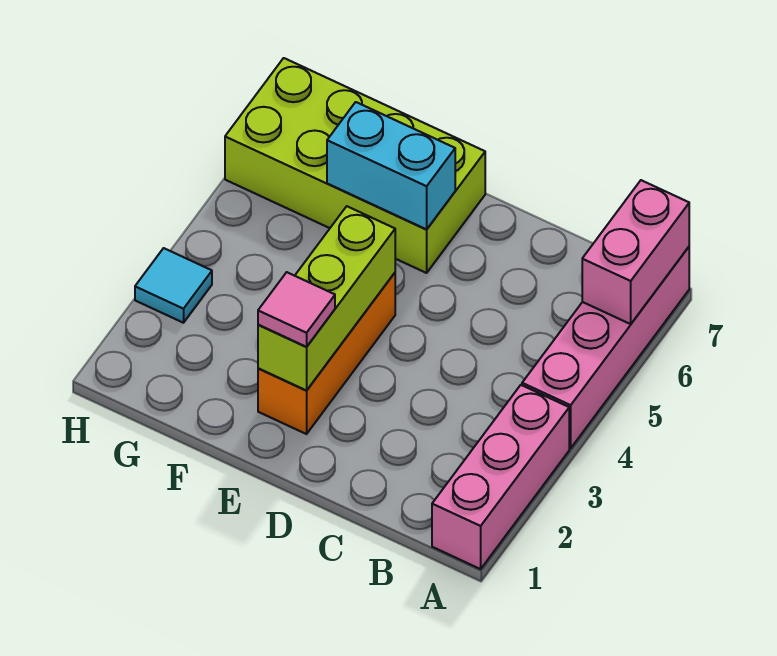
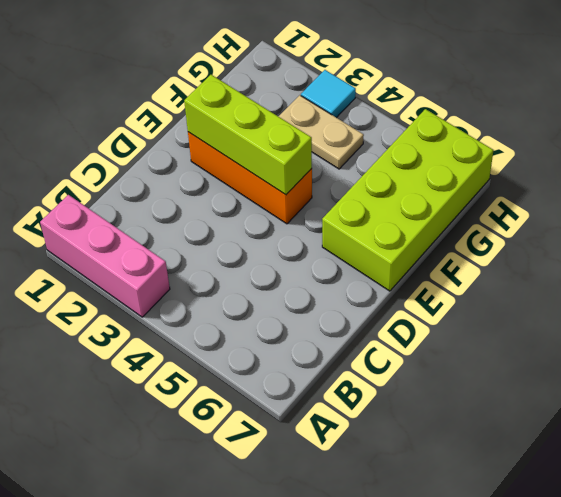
tan plate G3:G4 level 1 -> none
none -> pink brick A4:A7 level 1
none -> pink brick A6:A7 level 2

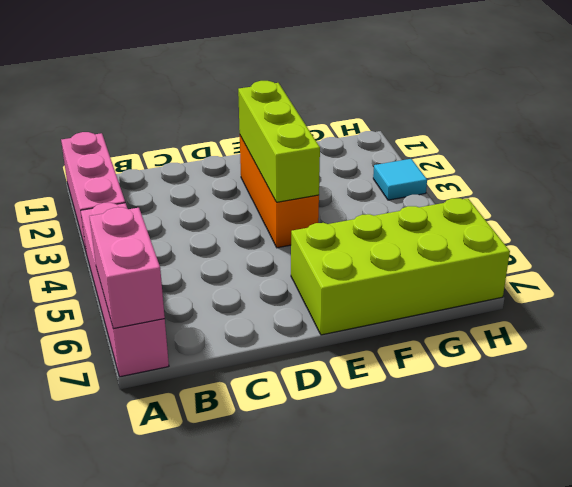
none -> cyan brick E6:F6 level 2
none -> pink tile E2 level 3

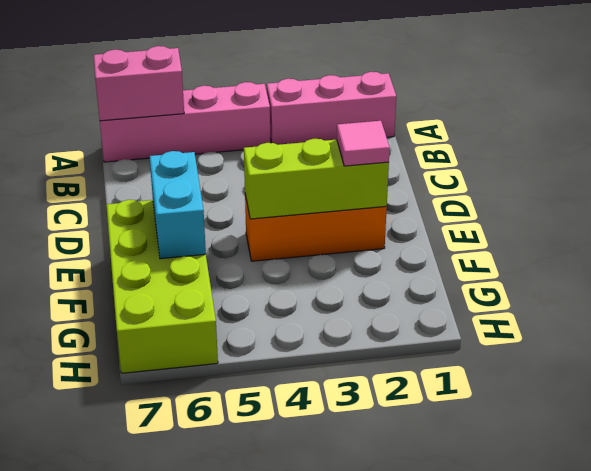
none -> cyan tile H3 level 1

